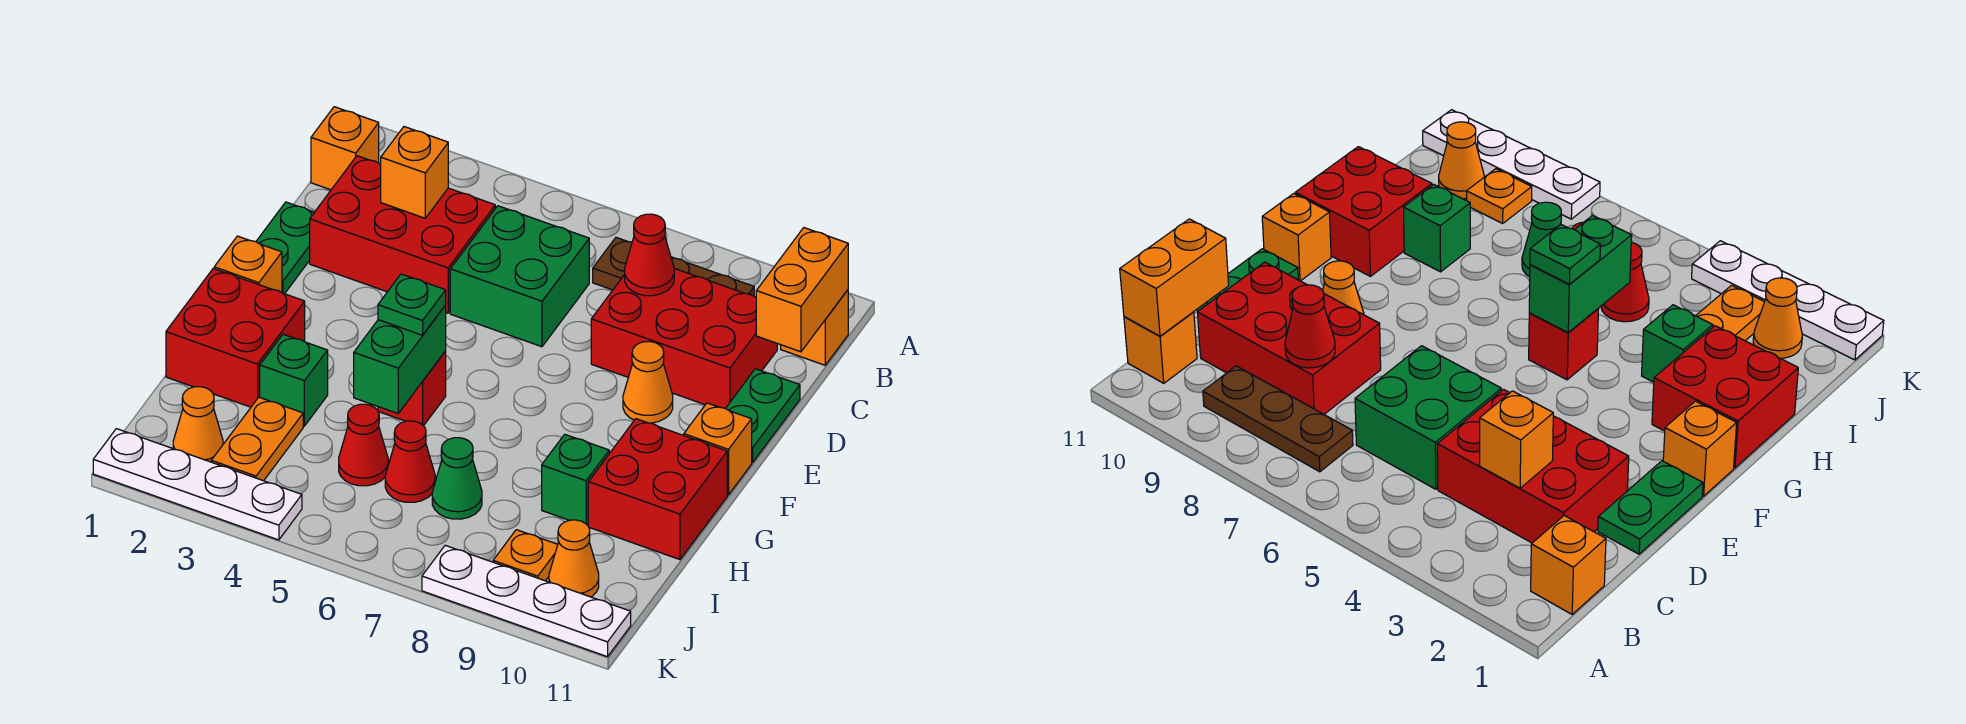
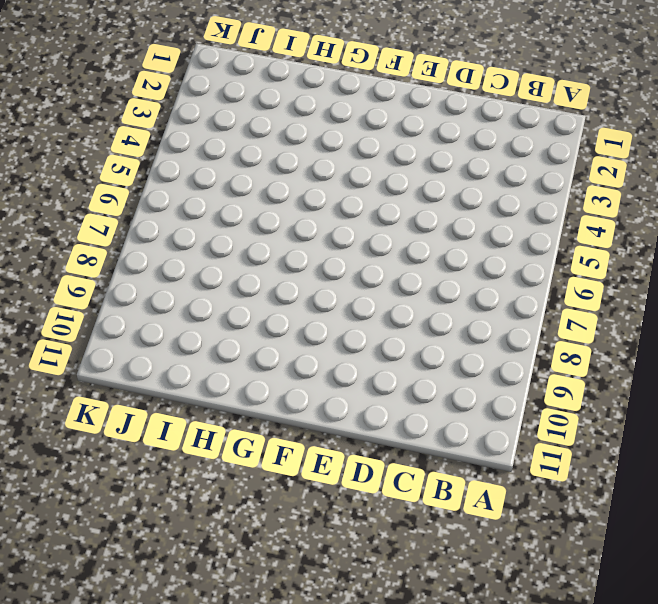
none -> orange brick B1 level 1
none -> brown plate B7:B9 level 1
none -> orange brick B11 level 1
none -> red brick C2:D4 level 1

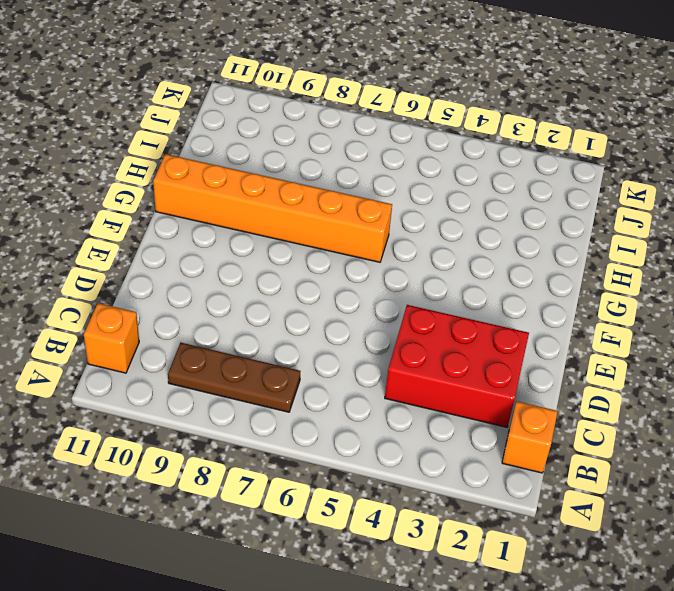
orange brick G6:G11 level 1 -> red brick G10:H11 level 1
none -> green brick C5:D6 level 1
none -> red brick C8:D10 level 1
none -> green plate D1:E1 level 1
none -> green plate D11:E11 level 1

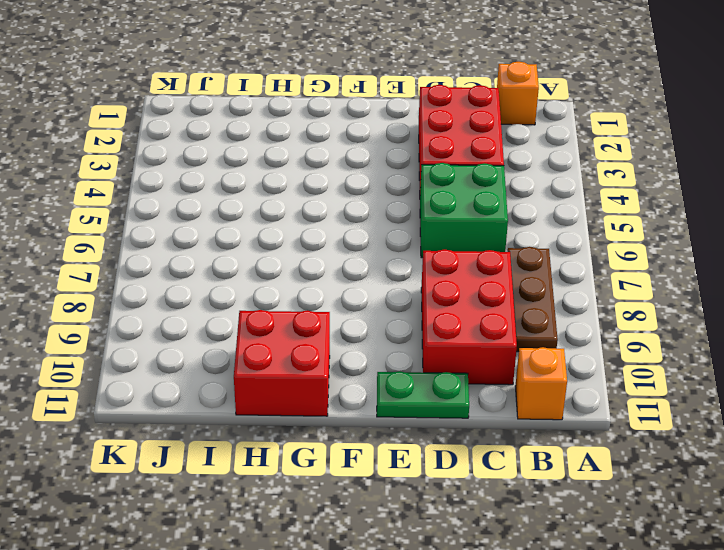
none -> green plate D1:E1 level 1
none -> orange cone E9 level 1
none -> orange brick F1 level 1
none -> orange brick F11 level 1

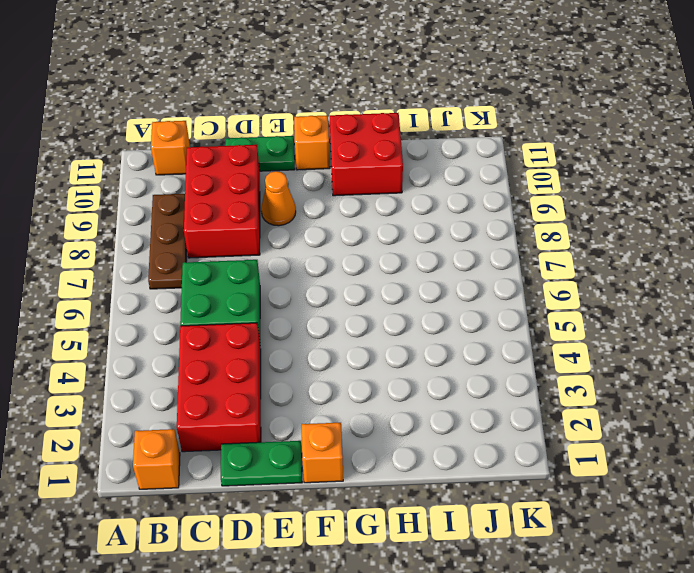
none -> red brick G1:H2 level 1
none -> red brick G5 level 1
none -> green brick H3 level 1
none -> green brick H9 level 1

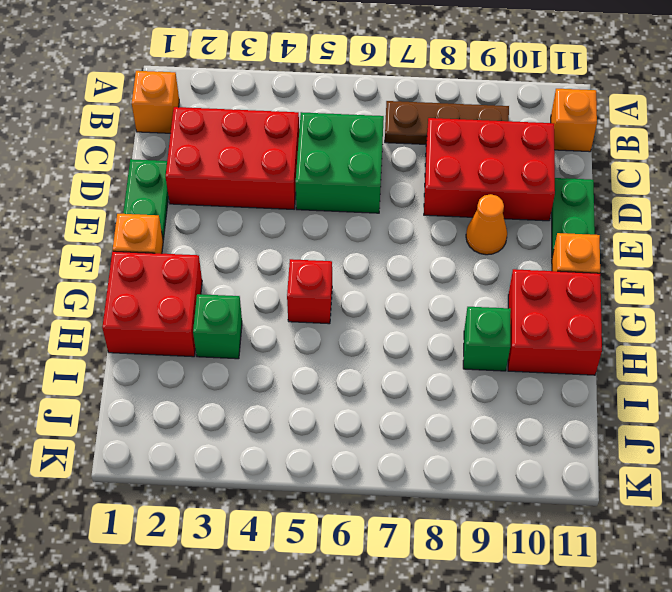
none -> orange plate I3:J3 level 1
none -> red cone I5 level 1
none -> red cone I6 level 1
none -> green cone I7 level 1

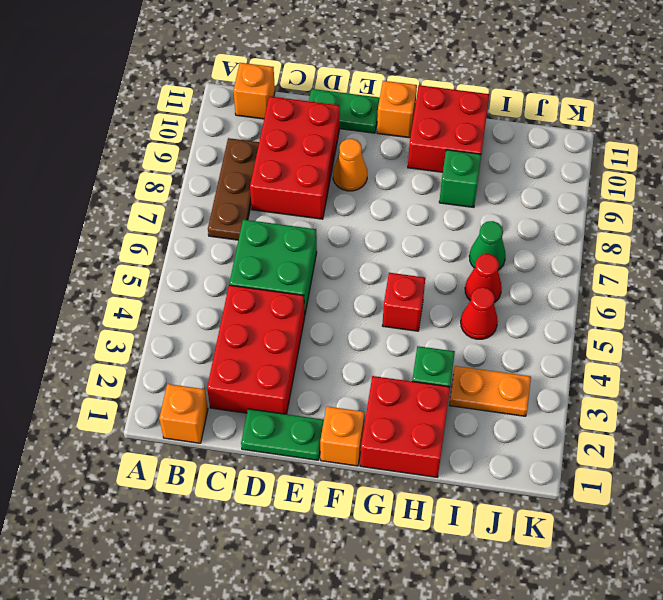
none -> orange cone J2 level 1
none -> orange plate J9 level 1
none -> orange cone J10 level 1
none -> white plate K1:K4 level 1

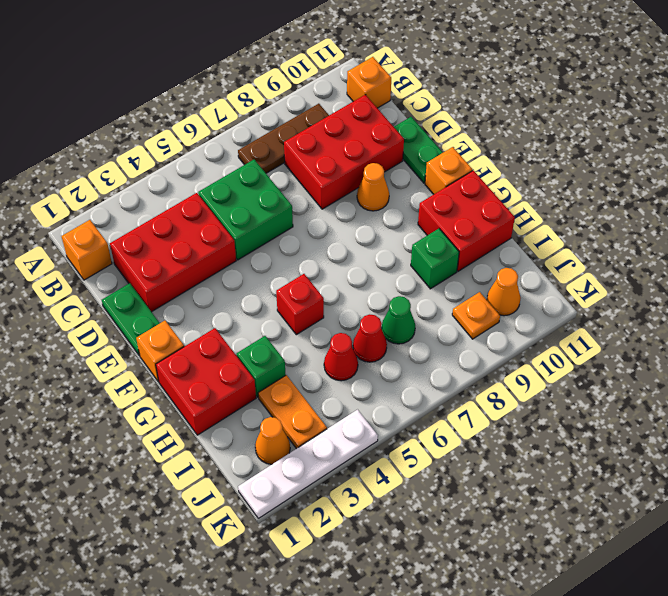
none -> white plate K8:K11 level 1
none -> orange brick B11:C11 level 2
none -> orange brick C3 level 2
none -> red cone C8 level 2

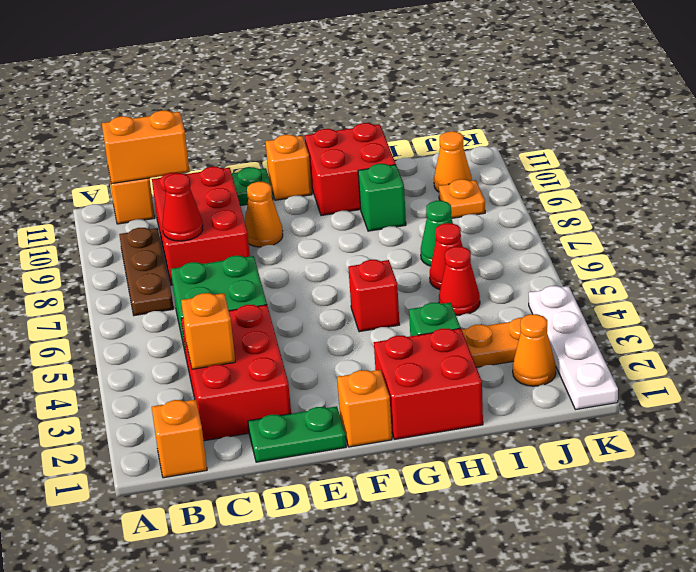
none -> white plate K8:K11 level 1
none -> green brick G5:H5 level 2
none -> green plate G5 level 3

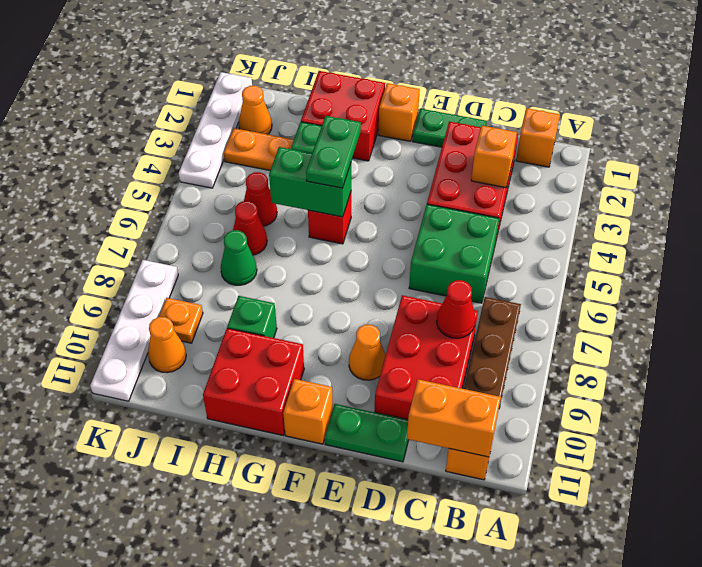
green plate G4:G5 level 3 -> green plate G5 level 3

